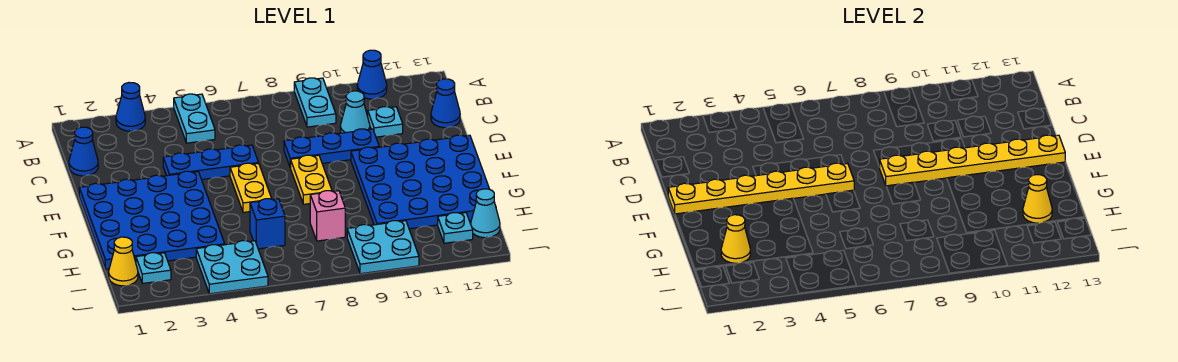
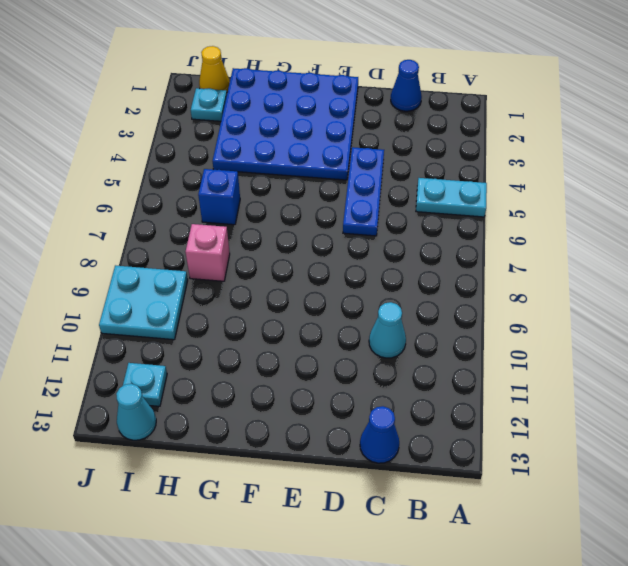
none -> blue cone A3 level 1
none -> cyan plate A9:B9 level 1
none -> blue cone A11 level 1

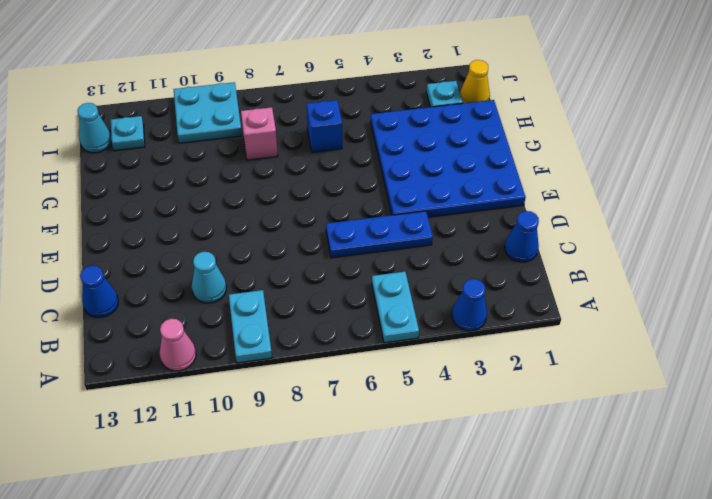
pink cone A11 level 1 -> blue cone A11 level 1
none -> cyan plate C11 level 1
none -> blue plate D8:D10 level 1
none -> yellow plate E6:F6 level 1

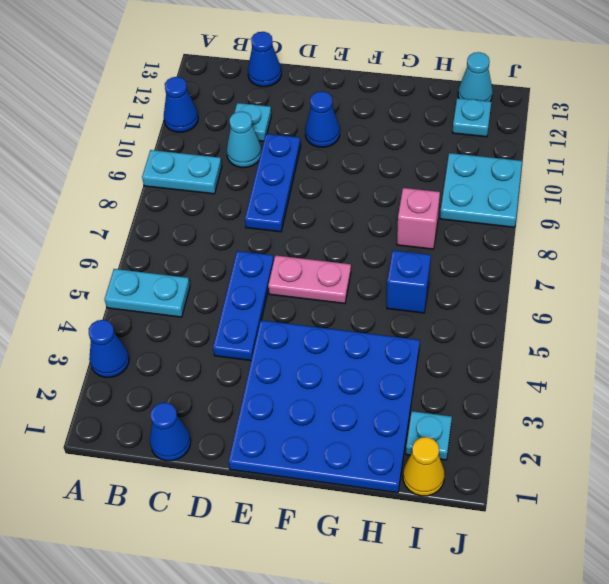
pink plate E6:F6 level 1 -> yellow plate E6:F6 level 1
blue cone E11 level 1 -> blue plate E10:H13 level 1
none -> yellow plate E8:F8 level 1
none -> cyan plate I4:J5 level 1
none -> yellow plate E1:E6 level 2

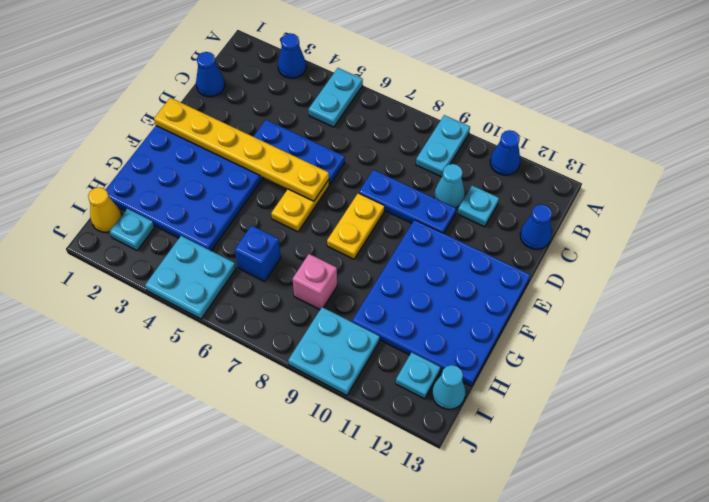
none -> yellow plate E8:E13 level 2
none -> yellow cone H2 level 2
none -> yellow cone H12 level 2

